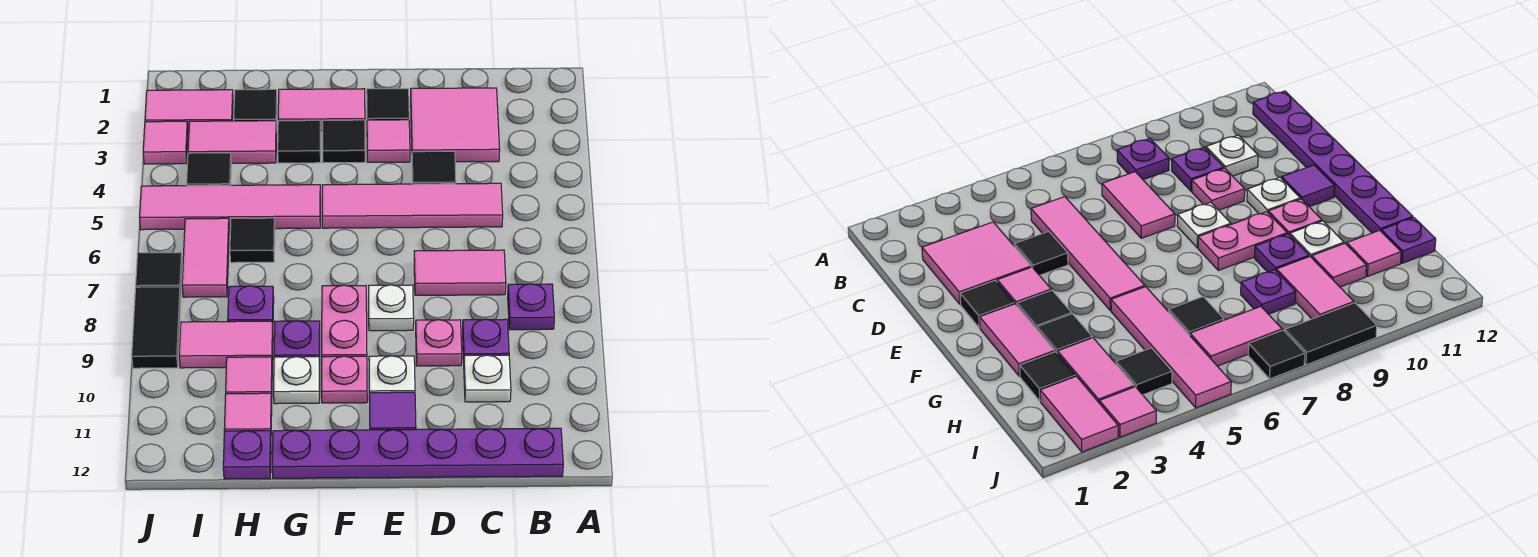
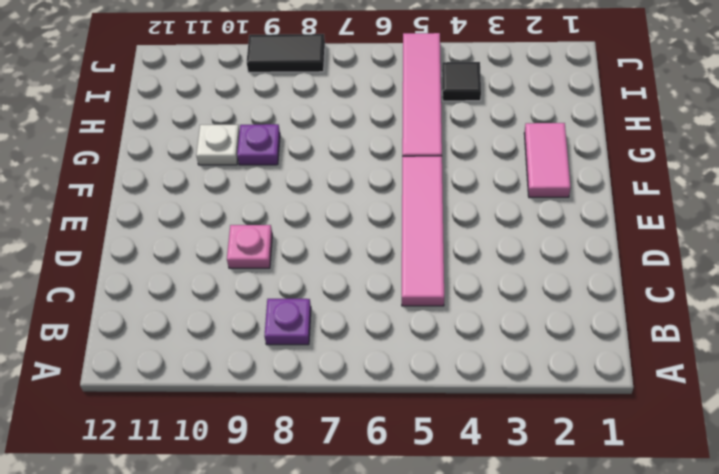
none -> purple plate B12:G12 level 1
none -> pink tile C2:D3 level 1
none -> pink tile C7:D7 level 1
none -> purple plate C9 level 1

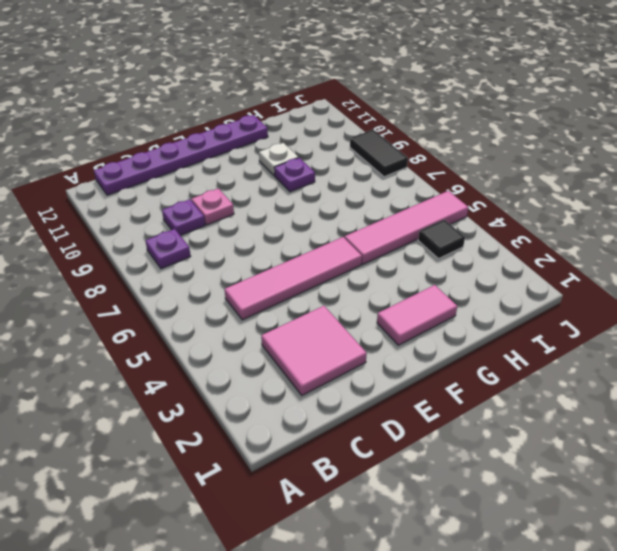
none -> pink tile C7:D7 level 1
none -> white plate C10 level 1
none -> black tile D4 level 1
none -> black tile E2 level 1

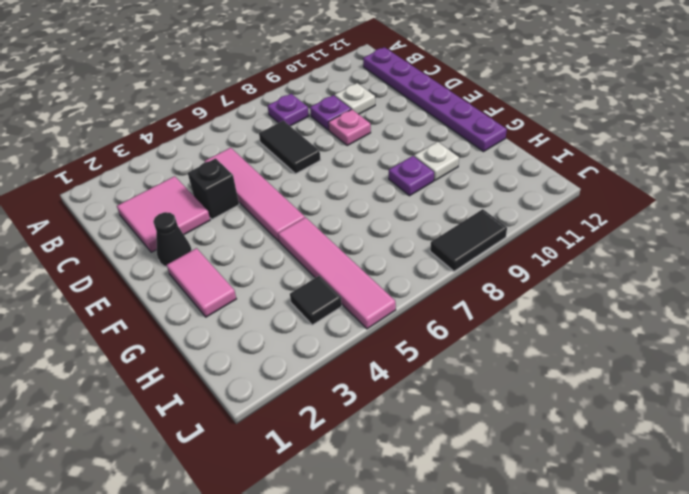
black tile C7:D7 level 1 -> pink tile C7:D7 level 1
black brick D4 level 1 -> black tile D4 level 1
black cone E2 level 1 -> black tile E2 level 1
none -> pink tile E3 level 1
none -> white plate E8 level 1
none -> white plate E10 level 1
none -> purple tile E11 level 1

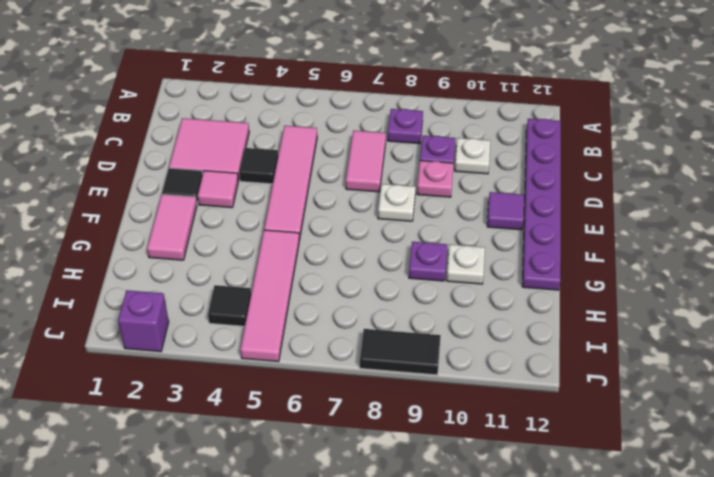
purple brick J2 level 1 -> pink tile I2:J2 level 1
none -> white plate E10 level 1
none -> black tile F3 level 1
none -> pink plate F8:F9 level 1
none -> pink plate F10 level 1

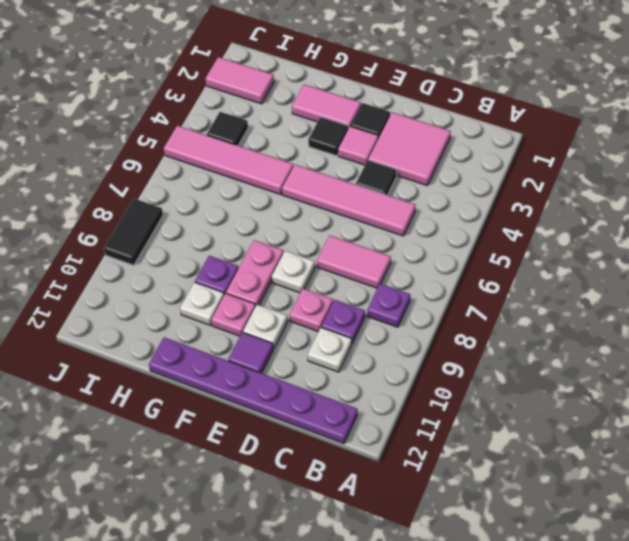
none -> black tile G3 level 1
none -> black tile H2 level 1
none -> pink tile H3:I3 level 1
none -> black tile H6 level 1

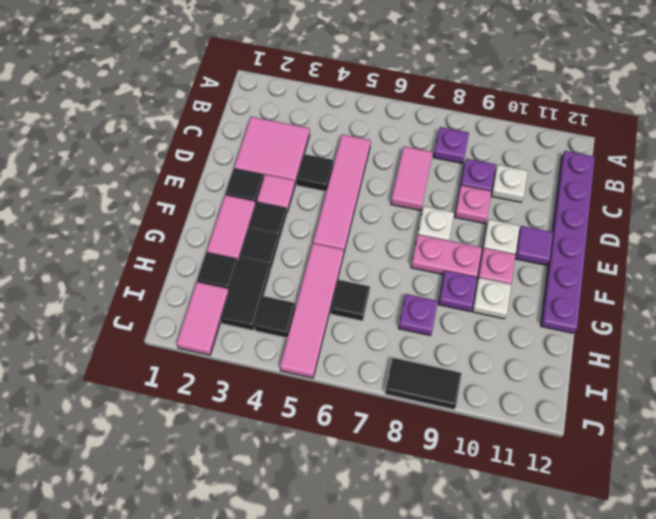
black tile H3:I3 level 1 -> pink tile H3:I3 level 1
none -> pink tile H9:I9 level 1
none -> pink tile H10 level 1
none -> pink tile H11 level 1
none -> purple plate H12 level 1

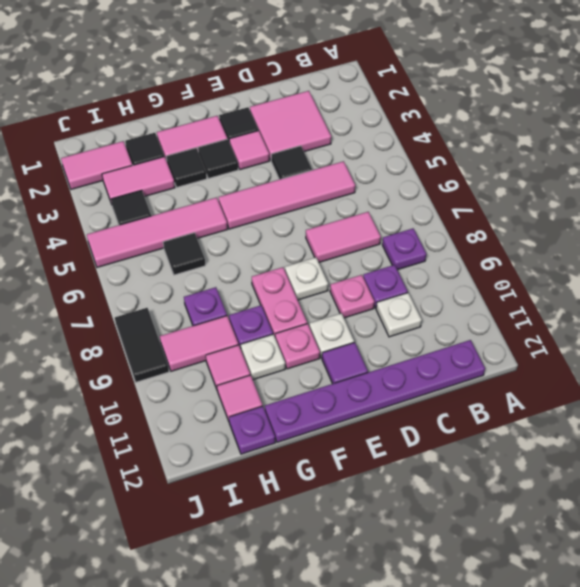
none -> pink tile I6:I7 level 1
none -> pink tile J3 level 1
none -> black tile J7 level 1

